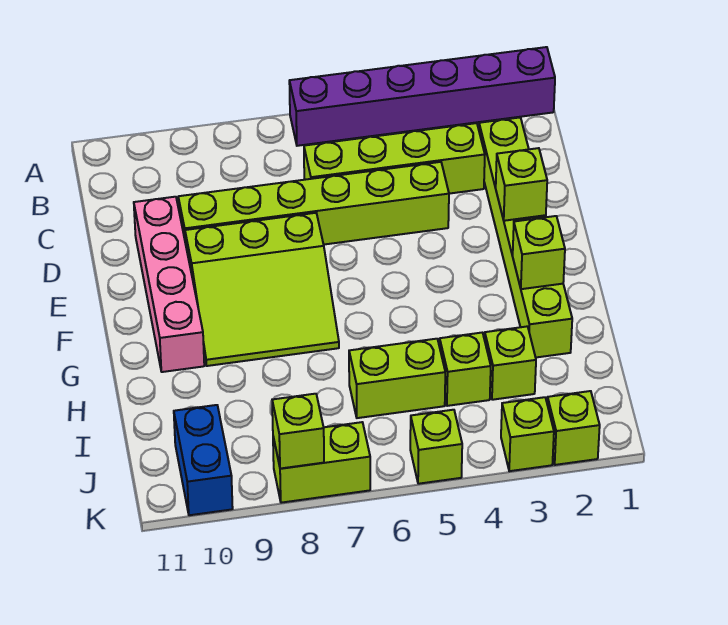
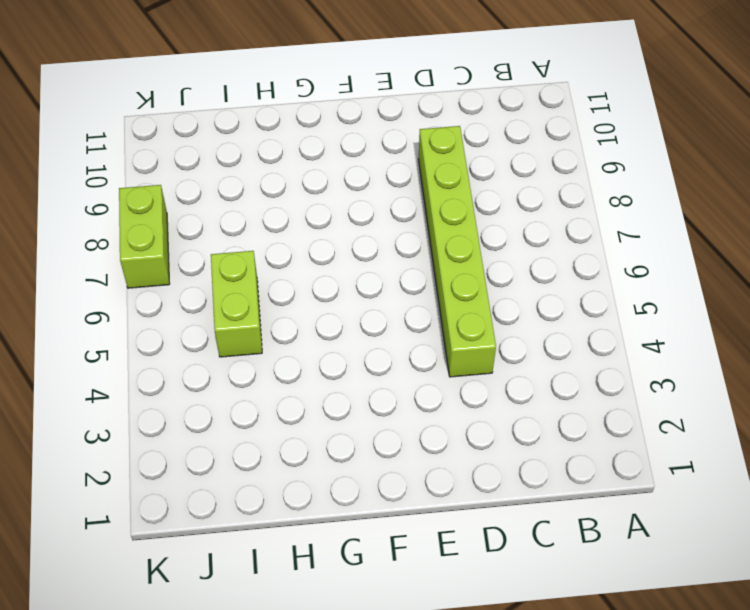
none -> purple brick A1:A6 level 1
none -> lime brick C2:H2 level 1
none -> lime brick C3:C6 level 1

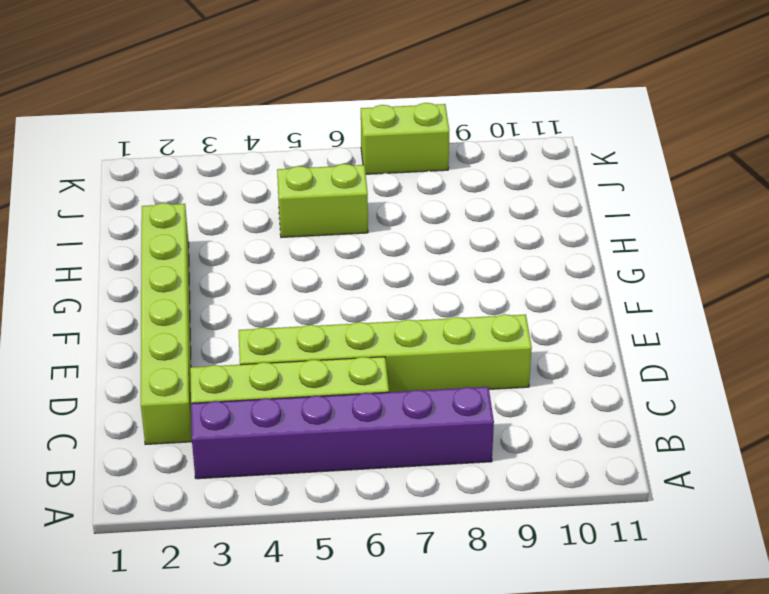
purple brick B3:B8 level 1 -> purple brick A1:A6 level 1
none -> pink brick D10:G10 level 1
none -> lime slope E7:G9 level 1 top E
none -> lime brick I3 level 1

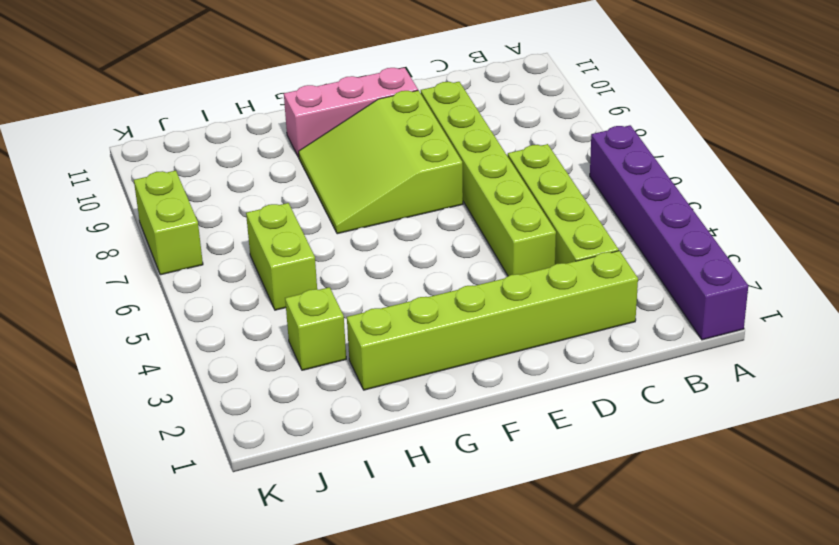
pink brick E10:G10 level 1 -> pink brick D10:G10 level 1
none -> lime brick I4 level 1
none -> blue brick J10:K10 level 1
none -> lime brick K2 level 1

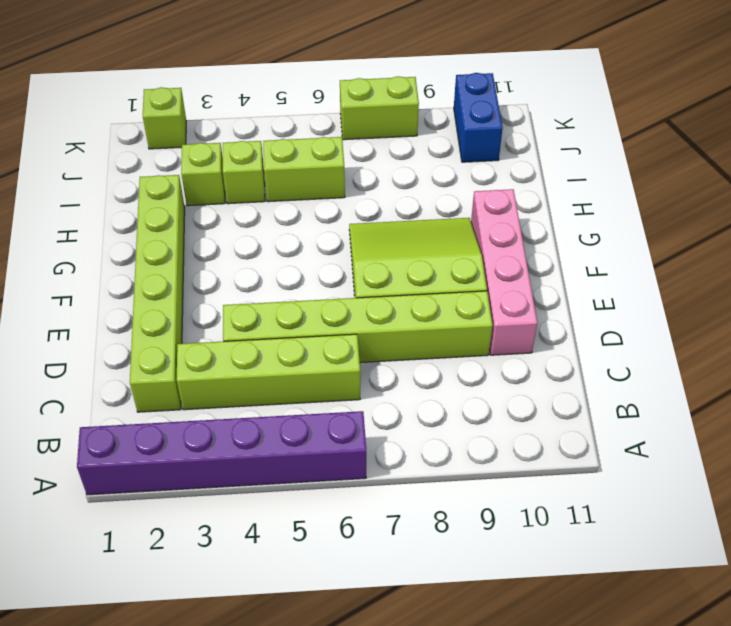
none -> lime brick K3 level 1
none -> lime brick K5 level 1
none -> lime brick E2 level 2

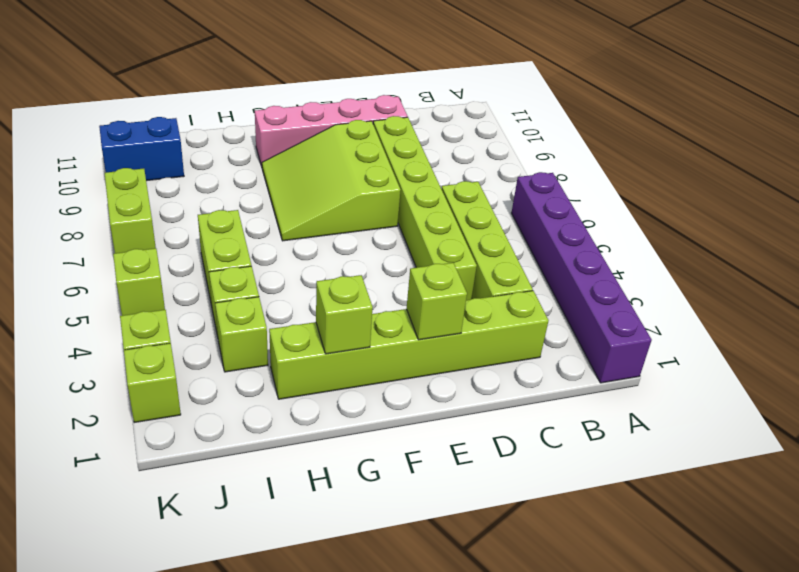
none -> lime brick K8 level 2

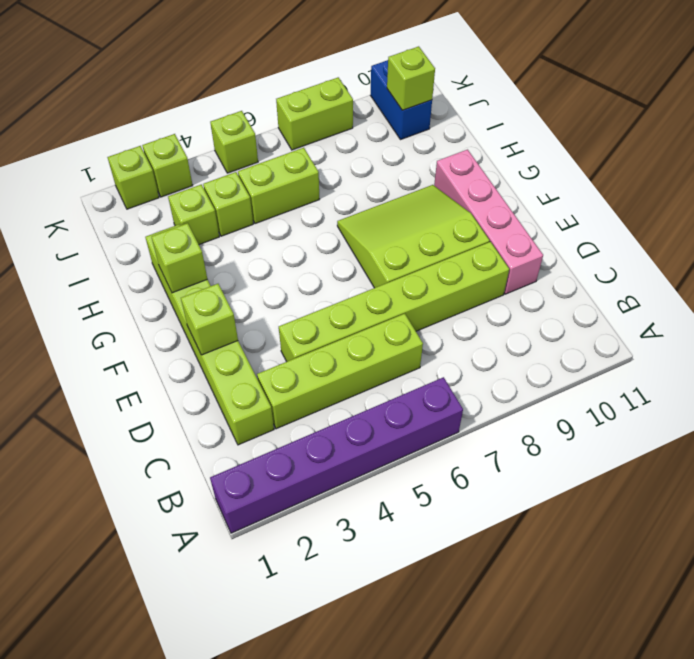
lime brick J10 level 2 -> lime brick K8 level 2

